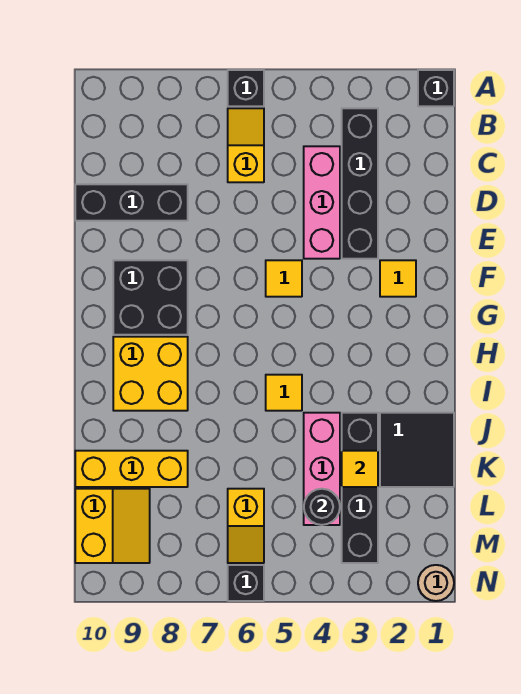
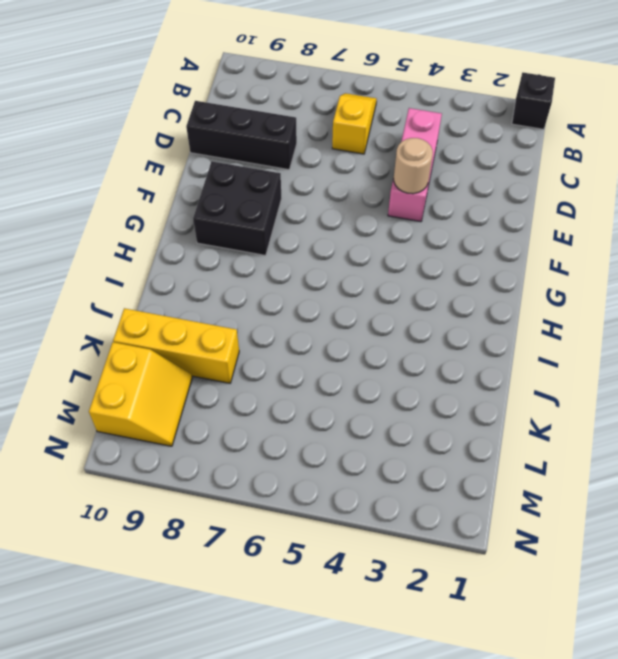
tan round brick E4 level 2 -> tan round brick N1 level 1
none -> black brick A6 level 1
none -> black brick B3:E3 level 1
none -> yellow tile F2 level 1

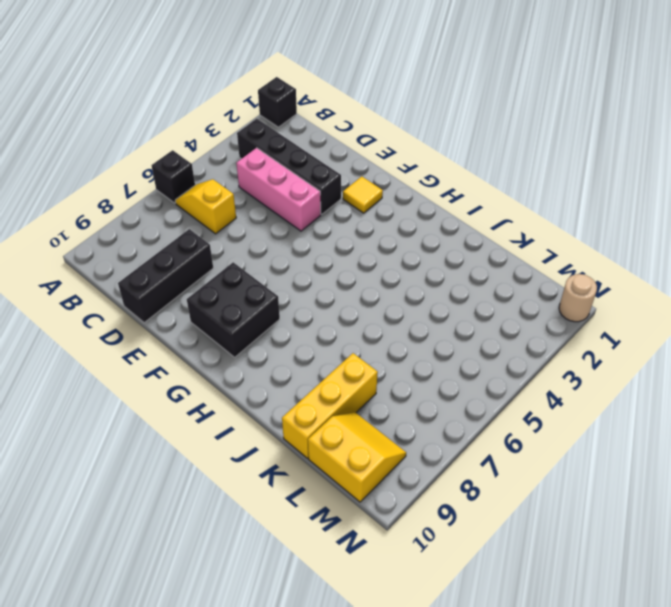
none -> yellow tile F5 level 1
none -> yellow brick H8:I9 level 1
none -> yellow tile I5 level 1

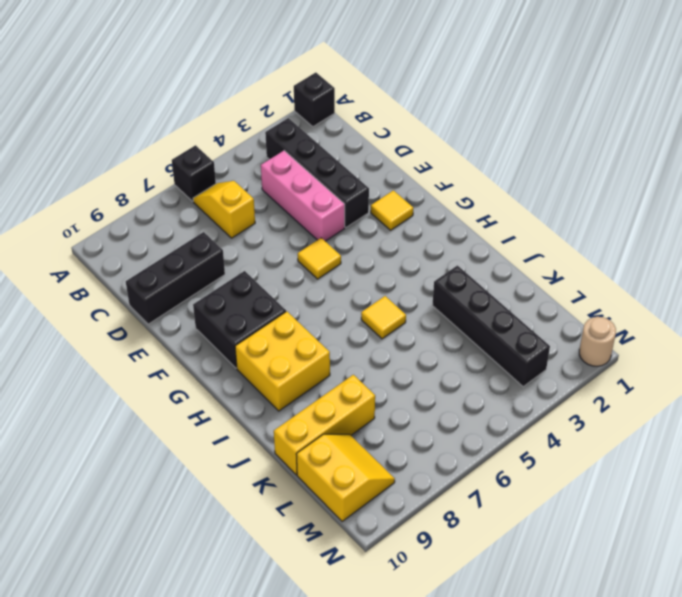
none -> black tile J1:K2 level 1
none -> pink brick J4:L4 level 1
none -> yellow slope L6:M6 level 1 top L

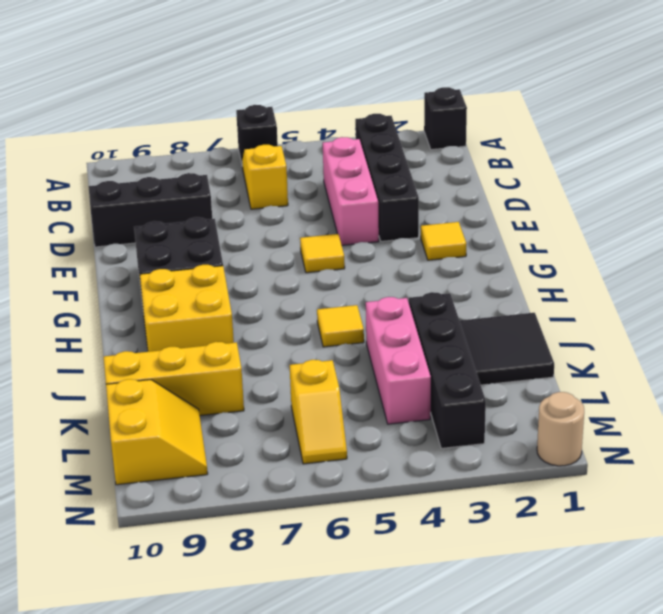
none -> black brick N6 level 1
none -> yellow tile K3 level 2
none -> black round brick L4 level 2

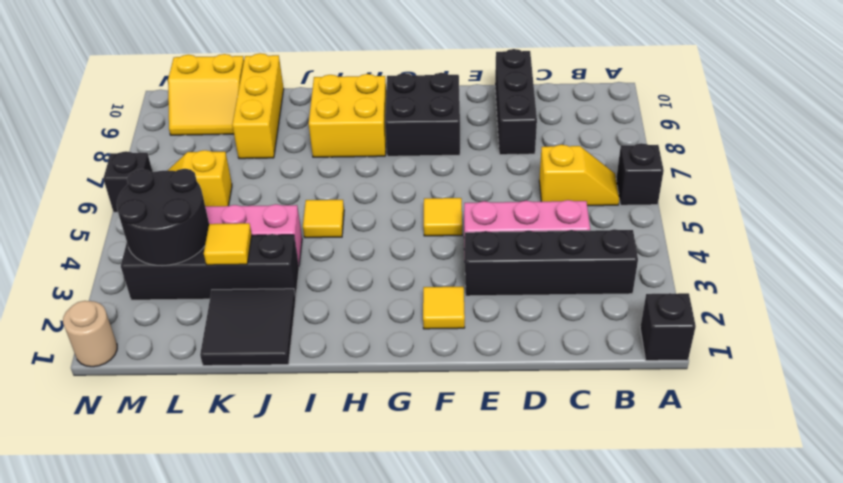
black round brick L3:M4 level 2 -> black round brick L4 level 2

